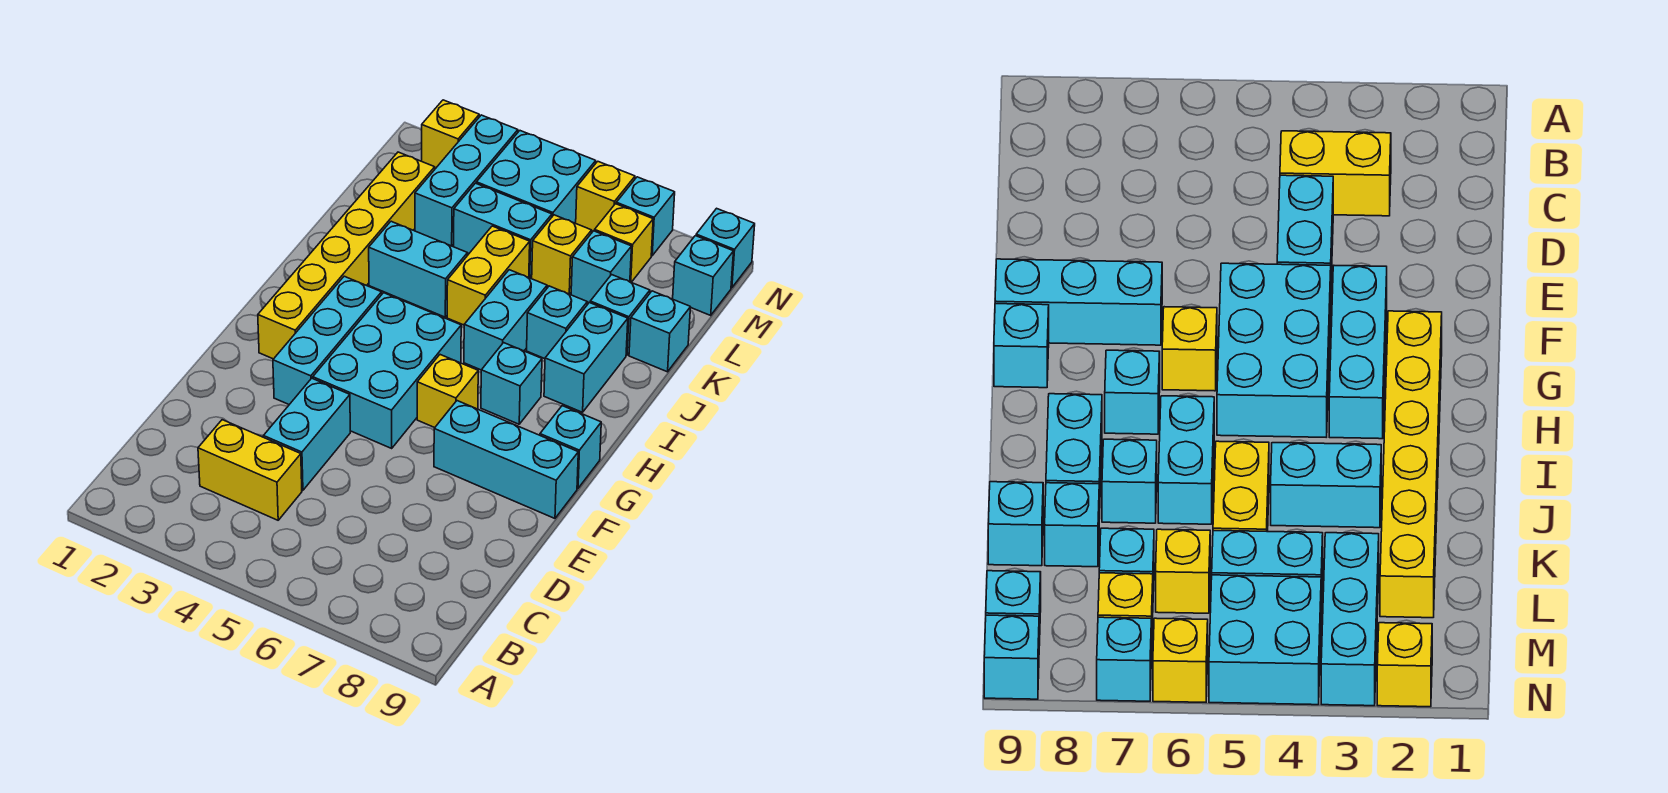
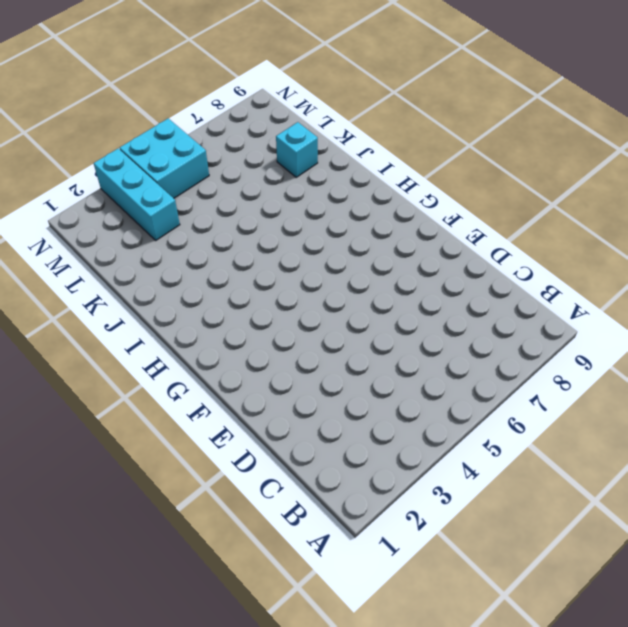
none -> yellow brick C3:C4 level 1
none -> cyan brick D4:E4 level 1
none -> cyan brick F3:H3 level 1

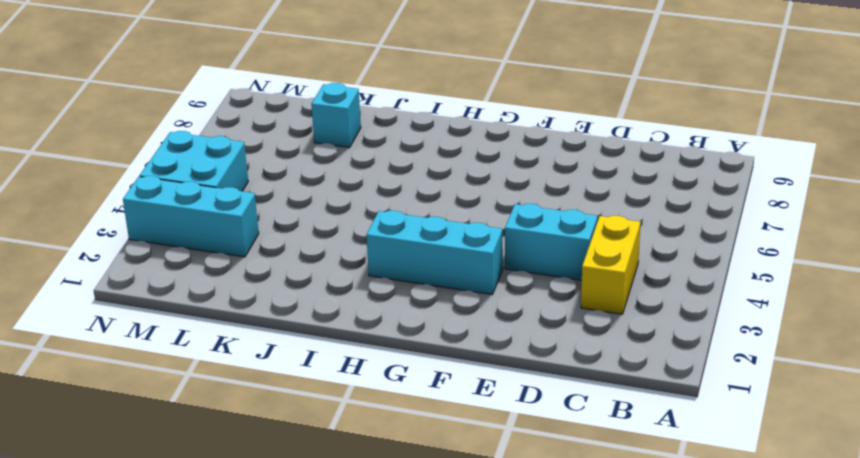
none -> cyan brick F4:H5 level 1
none -> cyan brick F7:F9 level 1
none -> yellow brick G2:L2 level 1

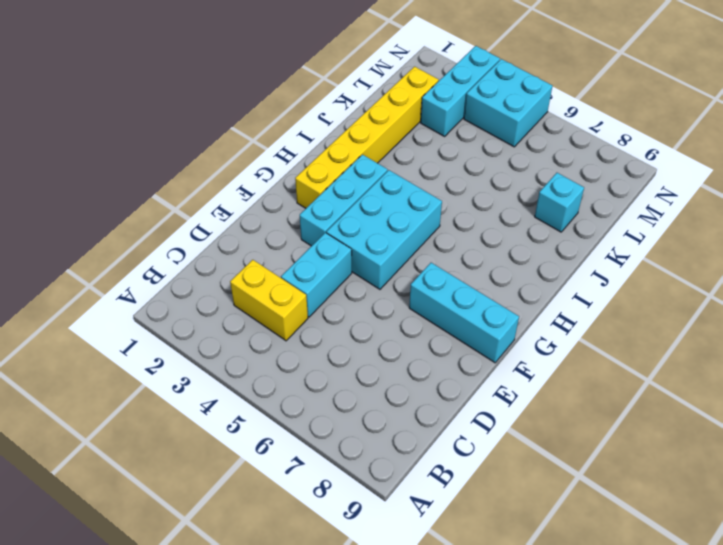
none -> yellow brick G6 level 1
none -> cyan brick G9 level 1
none -> cyan brick H7 level 1

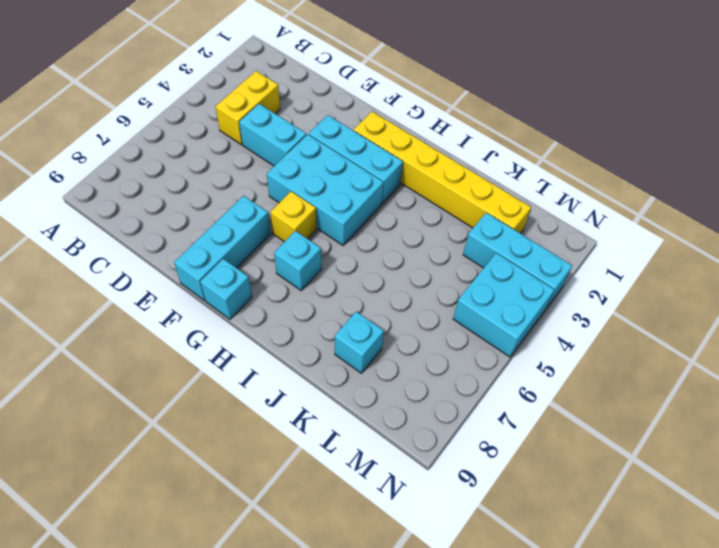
none -> cyan brick I6:J6 level 1
none -> cyan brick I8:J8 level 1
none -> cyan brick J3:J4 level 1

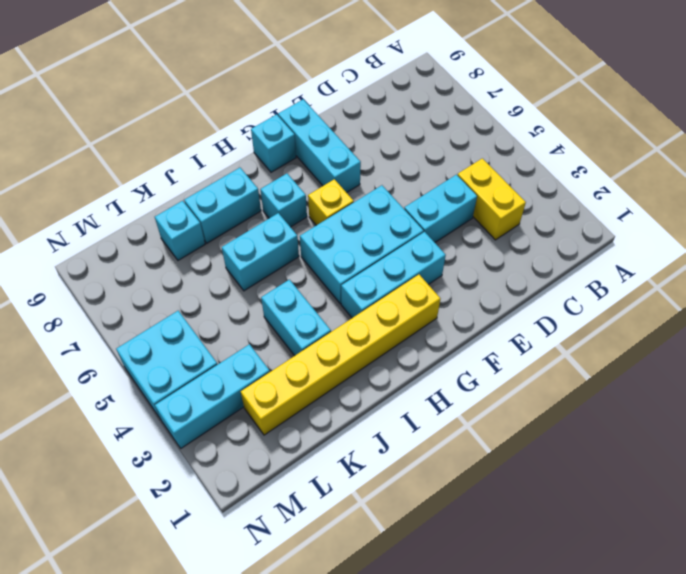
none -> yellow brick J5:K5 level 1
none -> cyan brick J7 level 1
none -> cyan brick K9 level 1

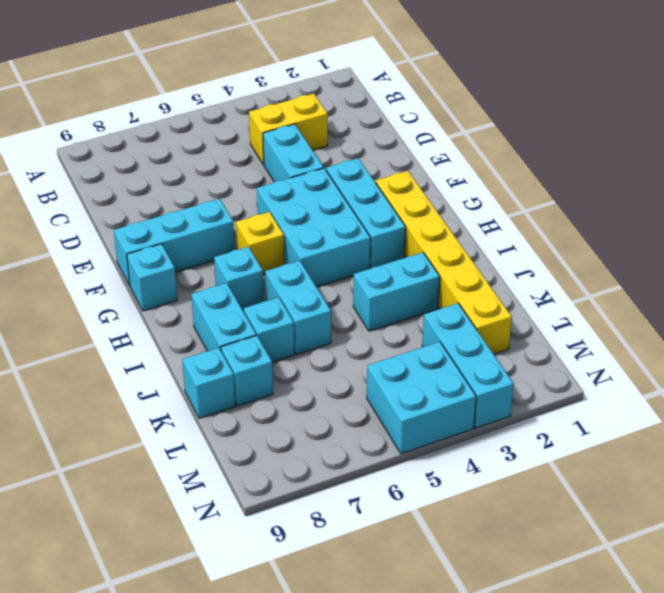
none -> yellow brick J5:K5 level 1
none -> cyan brick L4:L5 level 1
none -> yellow brick L6 level 1

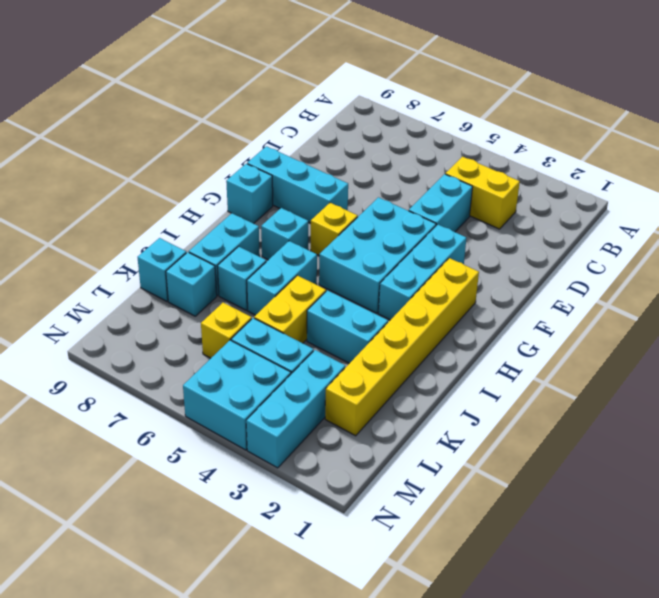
none -> cyan brick L7 level 1
none -> yellow brick M7 level 1
none -> cyan brick M9 level 1

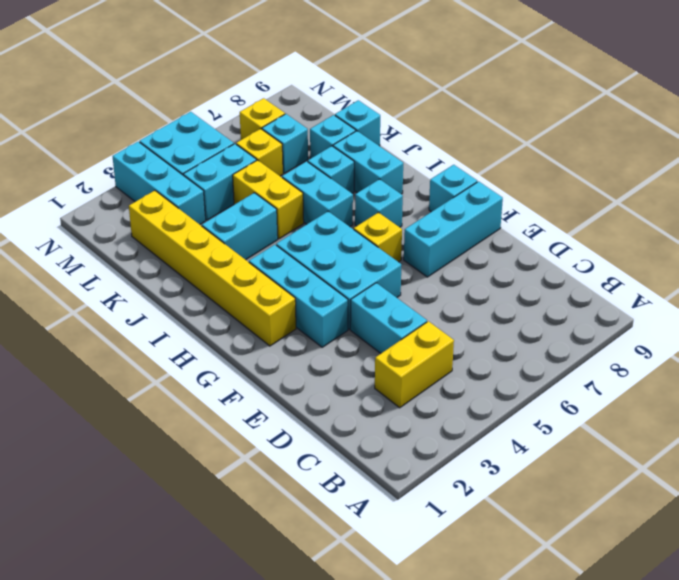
none -> cyan brick M9 level 1
none -> yellow brick N2 level 1
none -> yellow brick N6 level 1

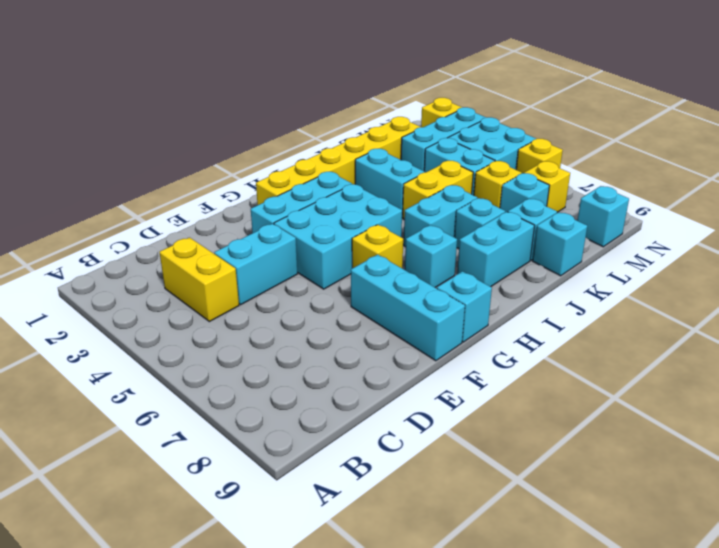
none -> cyan brick N7 level 1
none -> cyan brick N9 level 1

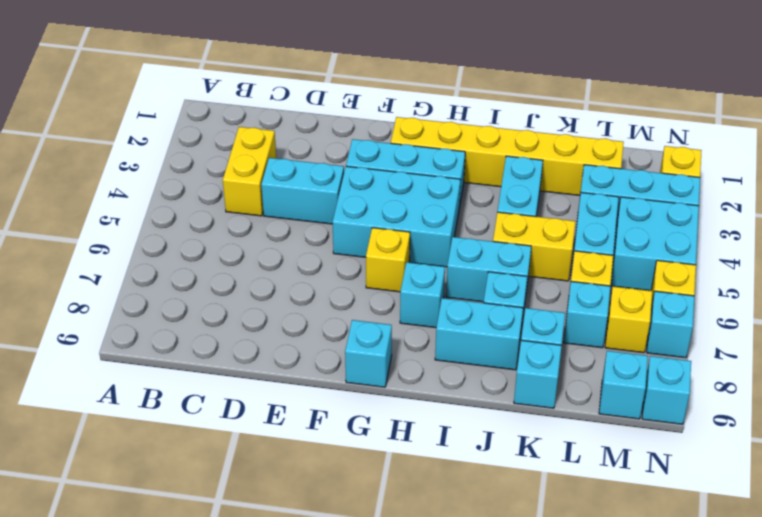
none -> cyan brick F7:F9 level 1

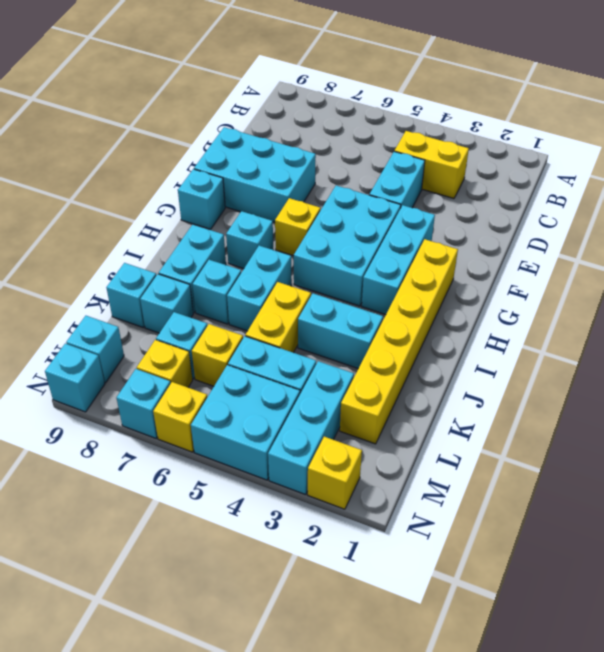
cyan brick E7:F9 level 1 -> cyan brick F7:F9 level 1

